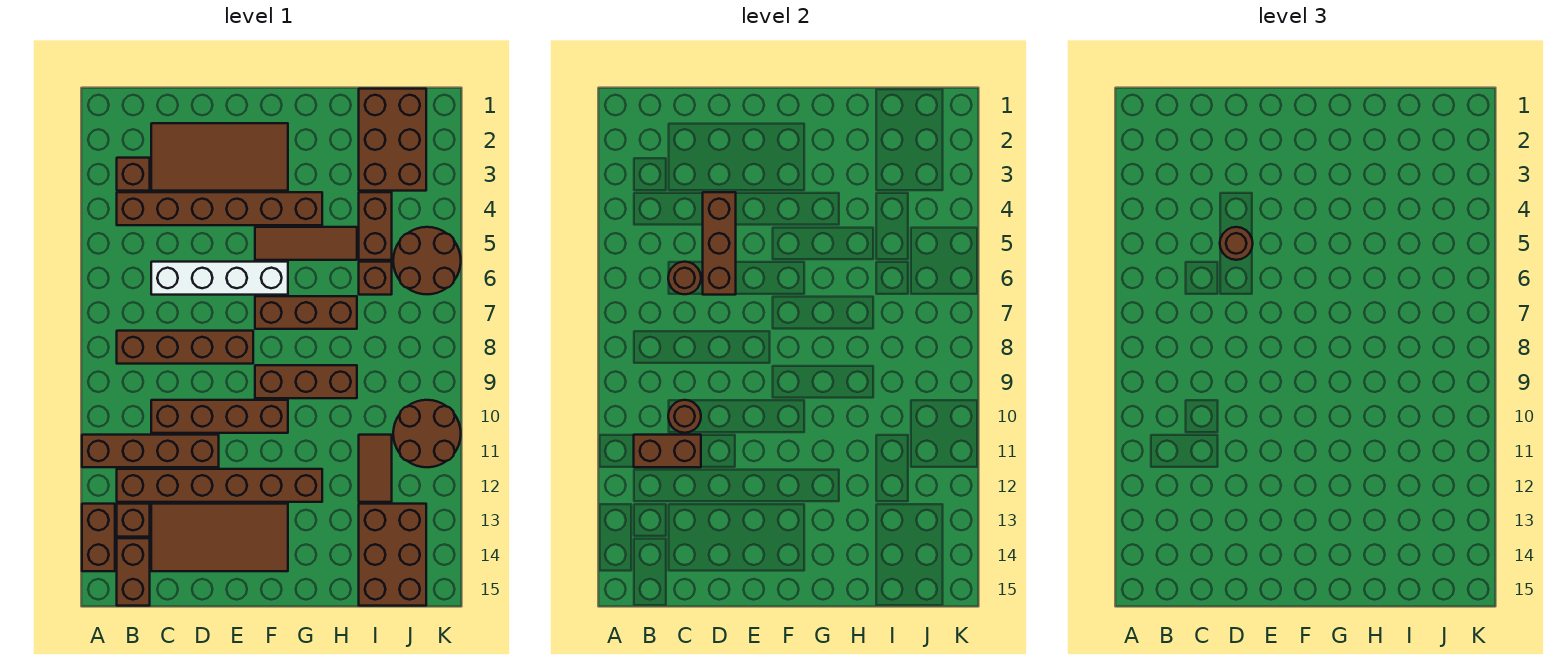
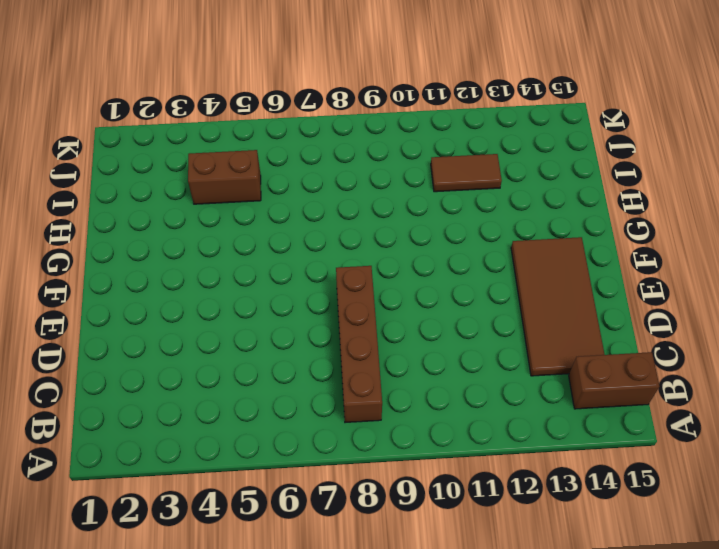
none -> brown brick A11:D11 level 1
none -> brown brick A13:A14 level 1
none -> brown brick B3 level 1

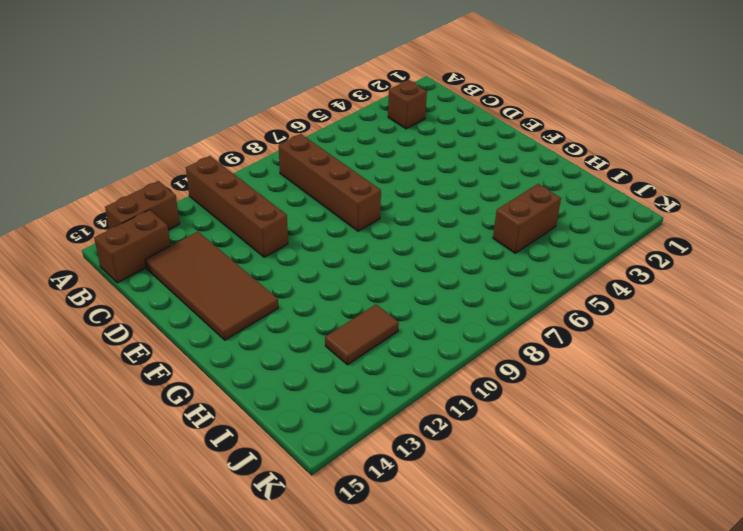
none -> brown brick B4:G4 level 1
none -> brown brick B12:G12 level 1
none -> brown brick B13 level 1

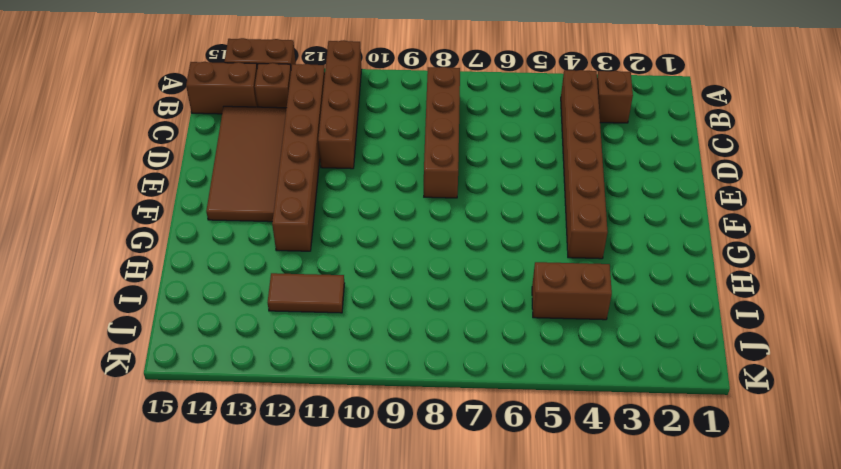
none -> brown tile C2:F3 level 1
none -> white brick C6:F6 level 1
none -> brown brick C10:F10 level 1

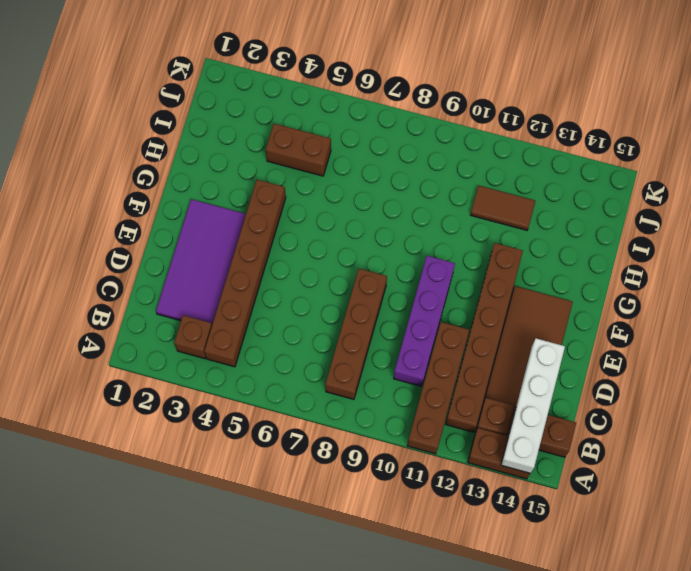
white brick A14:D14 level 2 -> white brick C6:F6 level 1
purple tile C2:F3 level 1 -> brown tile C2:F3 level 1
purple brick C10:F10 level 1 -> brown brick C10:F10 level 1
none -> brown tile F5:H5 level 1
none -> brown brick F7:H7 level 1
none -> brown brick F9:H9 level 1

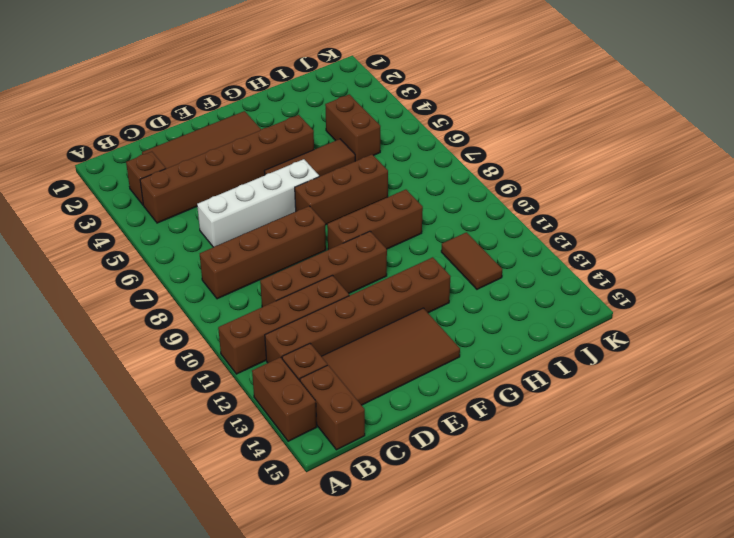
none -> brown brick I1:J3 level 1
none -> brown brick I6 level 1
none -> brown brick I13:J15 level 1

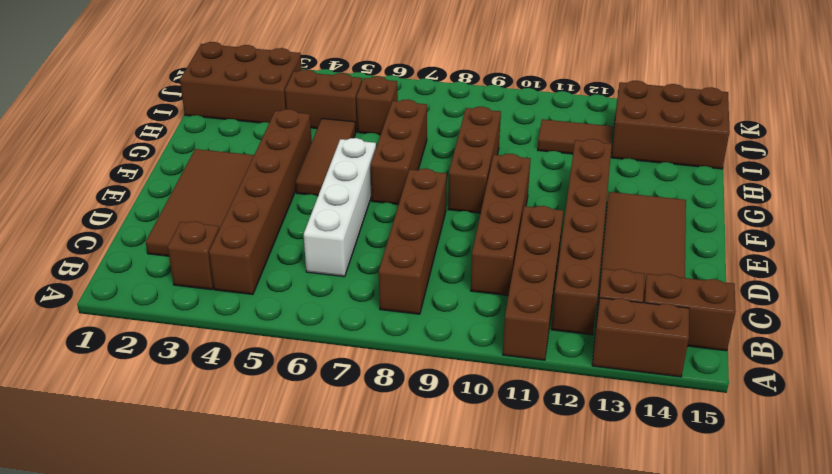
none -> brown round brick J5:K6 level 1
none -> brown round brick J10:K11 level 1
none -> brown brick B11:C11 level 2

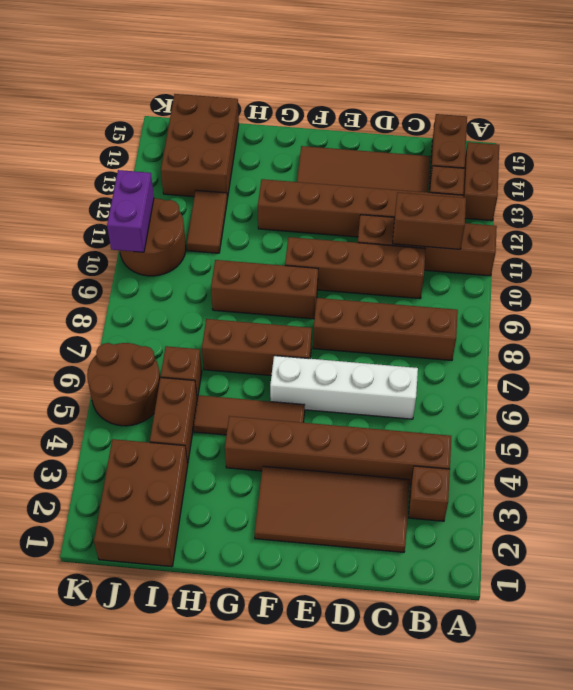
purple brick K10:K11 level 2 -> none
none -> brown round brick C6 level 2
none -> brown round brick C10 level 2
none -> brown brick D4:D6 level 2

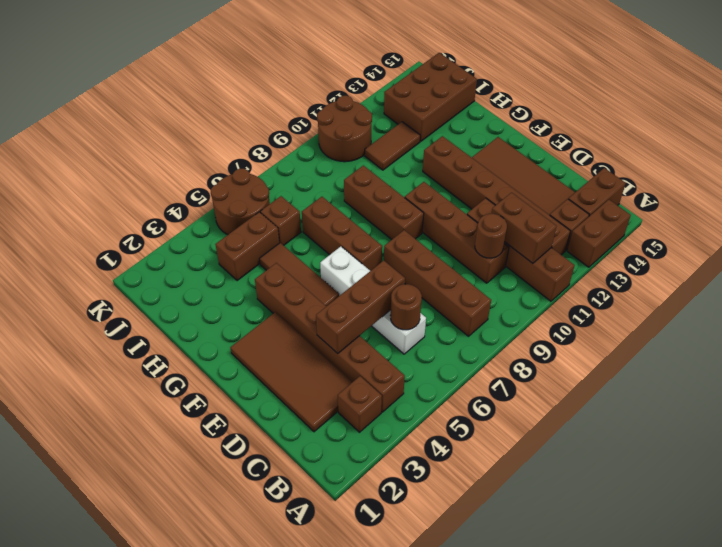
none -> brown brick I1:J3 level 1
none -> brown round brick D5 level 3

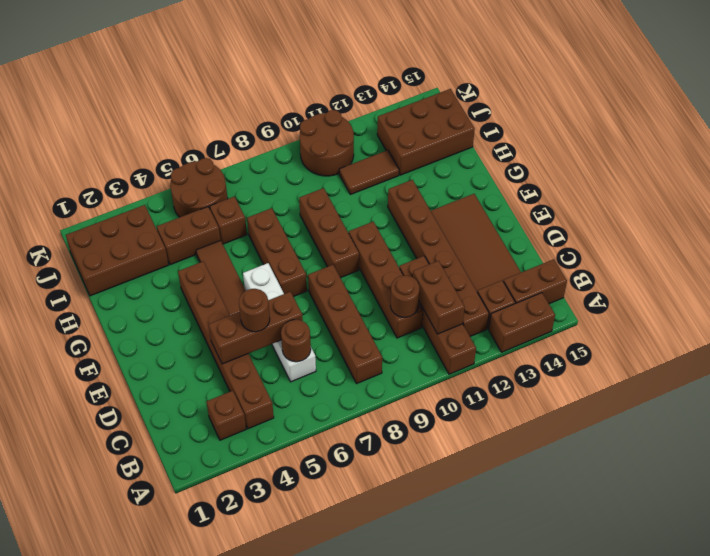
none -> brown tile C2:F3 level 1

